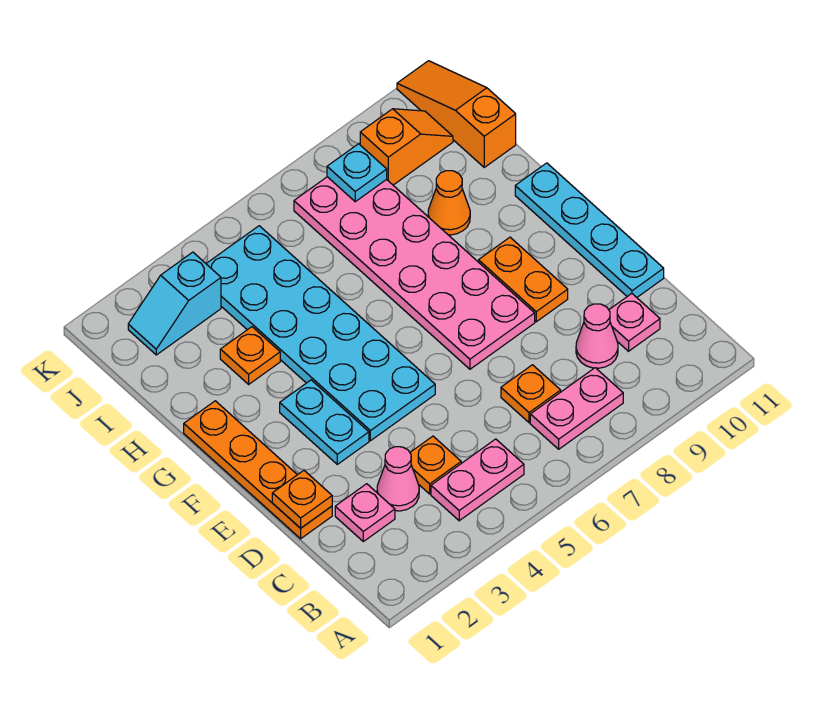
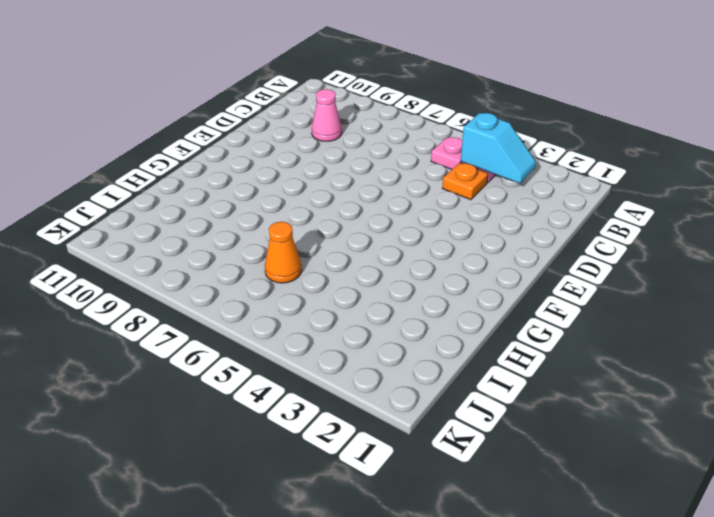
cyan slope B3:B4 level 2 top 4 -> cyan slope J2:J3 level 1 top 3
orange cone I6 level 1 -> orange cone H9 level 1
none -> pink plate B7:B8 level 1
none -> pink plate C2 level 1
none -> pink cone C3 level 1

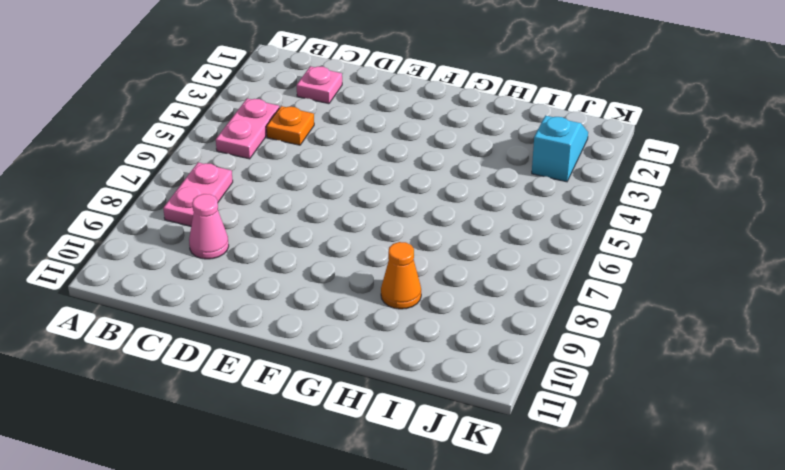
none -> pink cone C3 level 1
none -> orange plate C7 level 1
none -> pink plate C10 level 1

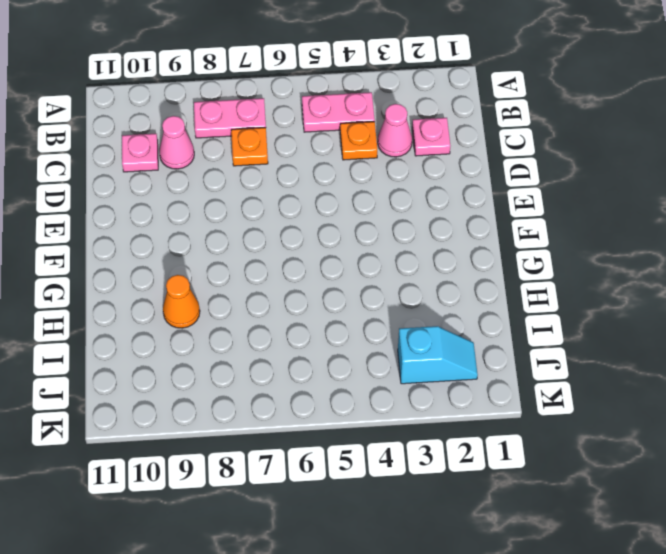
none -> orange plate D1:G1 level 1
none -> cyan plate D11:G11 level 1
none -> cyan plate E3:F3 level 1

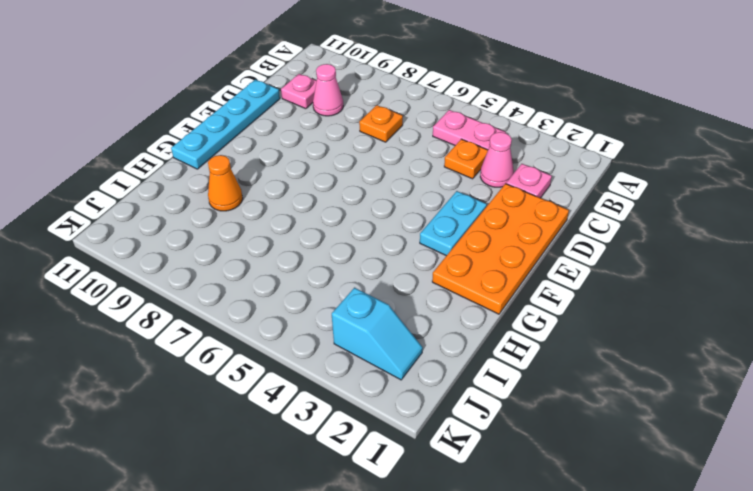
orange plate D1:G2 level 1 -> orange plate D1:G1 level 1
none -> pink plate B7:B8 level 1
none -> cyan plate E4:J5 level 1
none -> pink plate E7:J8 level 1

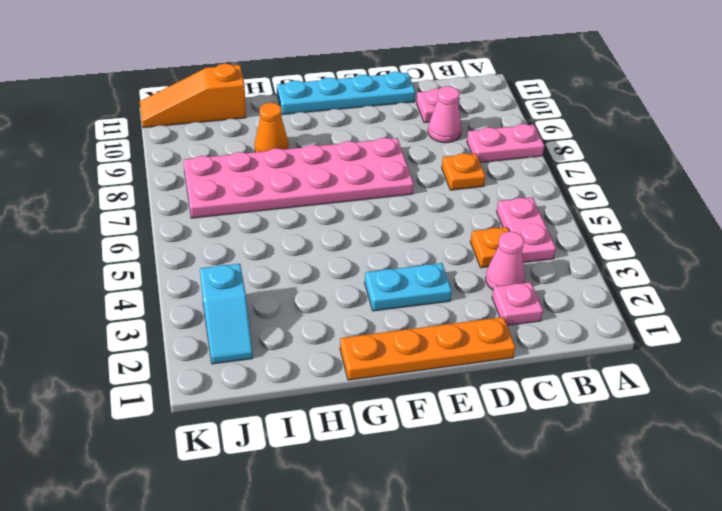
pink plate A8:B8 level 1 -> pink plate B7:B8 level 1
none -> cyan plate E4:J5 level 1
none -> orange plate E9:F9 level 1
none -> orange plate H3 level 1

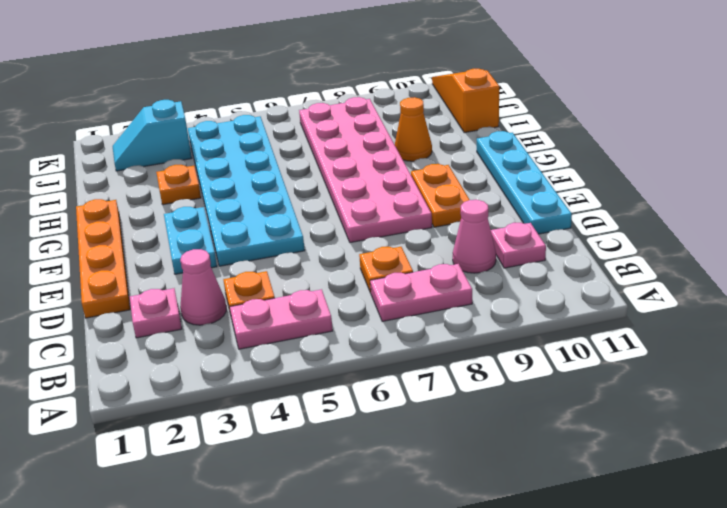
none -> orange slope J9:J10 level 1 top 9
none -> orange plate D1 level 2
none -> cyan plate J8 level 2

